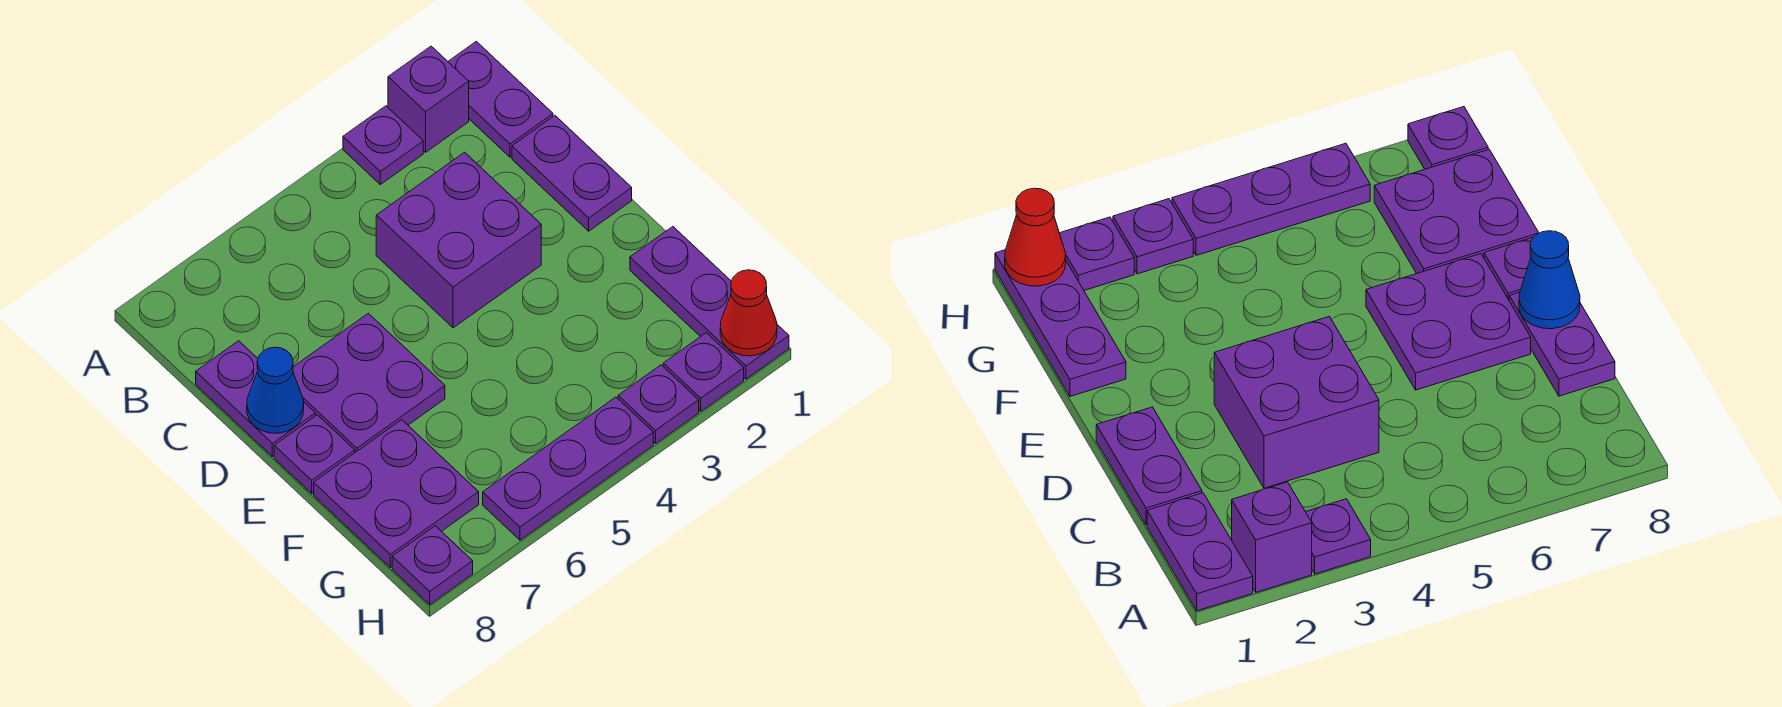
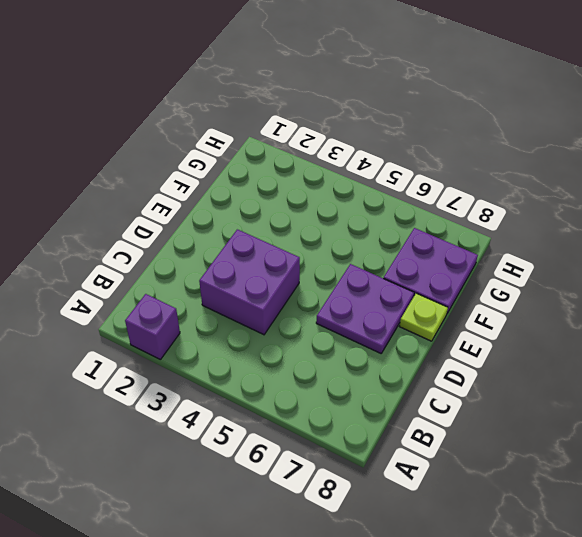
lime plate E8 level 1 -> purple plate E8 level 1
none -> purple plate A1:B1 level 1
none -> purple plate A3 level 1
none -> purple plate C1:D1 level 1

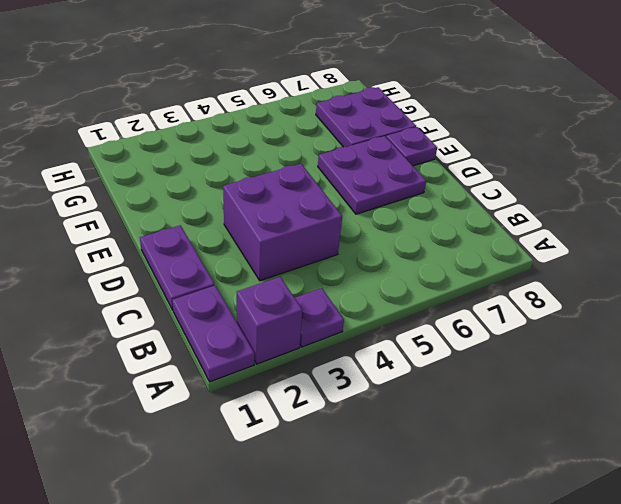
none -> purple plate C8:D8 level 1
none -> purple plate F1:H1 level 1
none -> purple plate H2 level 1

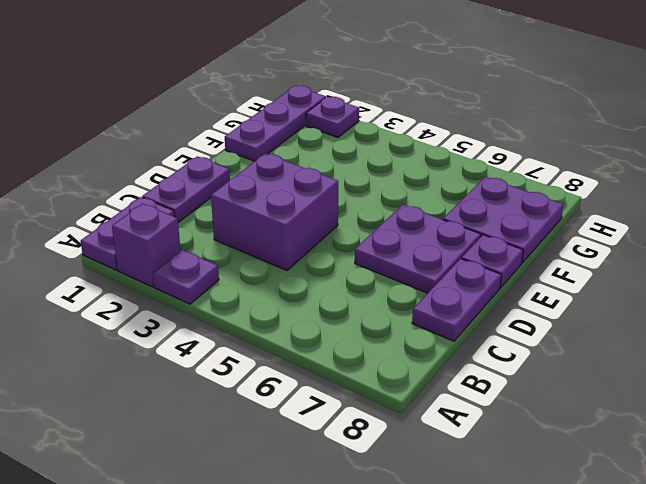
none -> purple plate H3 level 1
none -> purple plate H4:H6 level 1
none -> purple plate H8 level 1

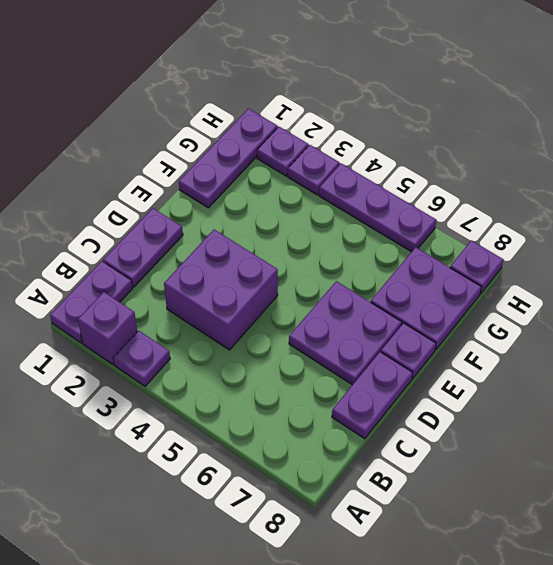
none -> blue cone D8 level 2
none -> red cone H1 level 2

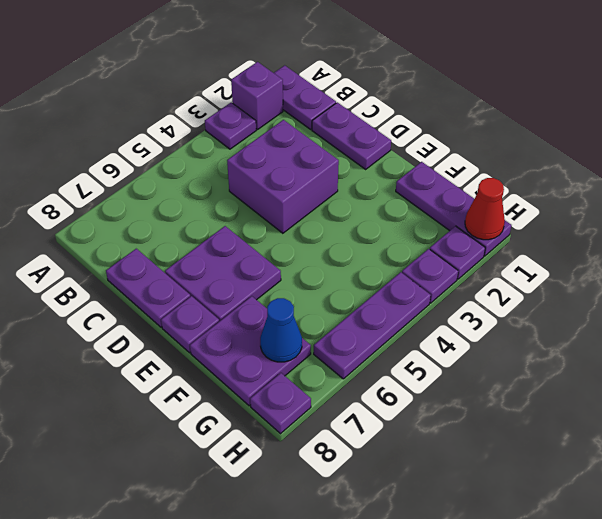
blue cone G7 level 2 -> blue cone D8 level 2

